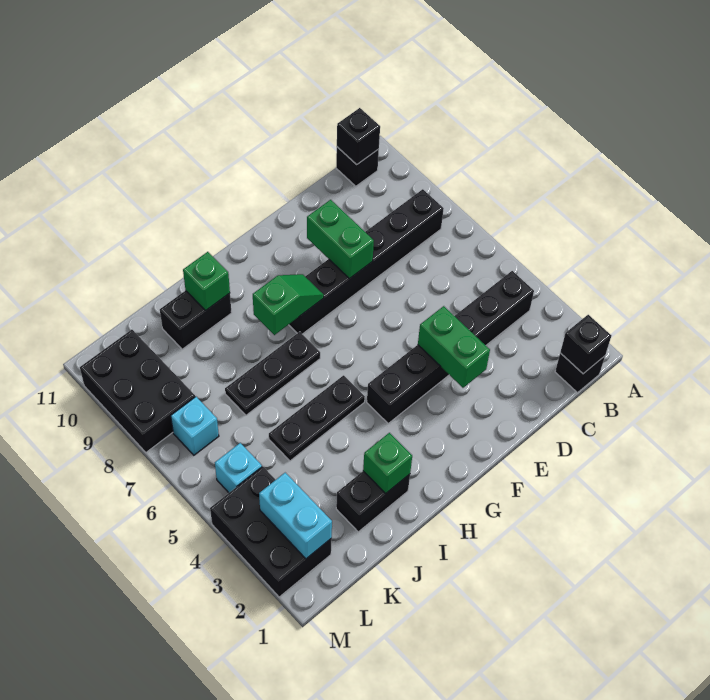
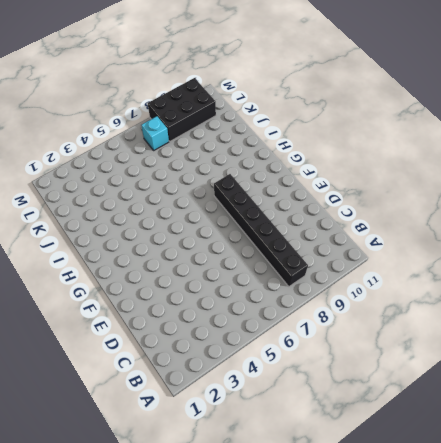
none -> black brick B1 level 1
none -> black brick B4:G4 level 1
none -> black brick B11 level 1

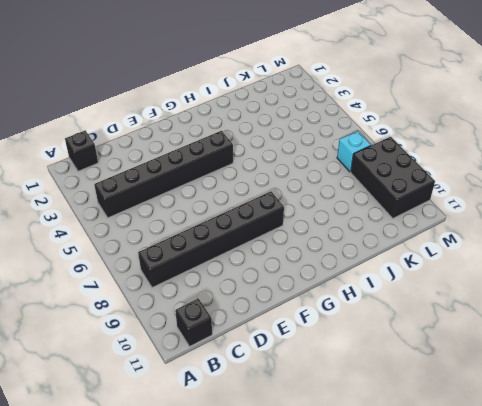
none -> black plate H5:J5 level 1
none -> black plate H7:J7 level 1
none -> black brick I2:J2 level 1

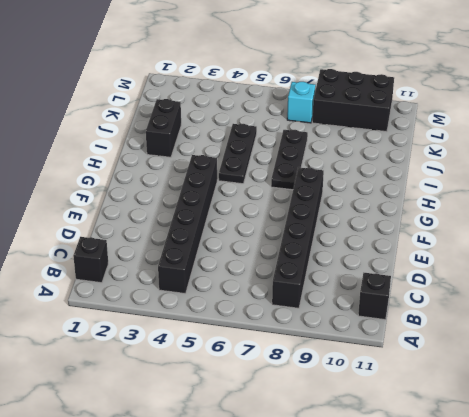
none -> black brick I10:J10 level 1
none -> black brick L2:M4 level 1
none -> cyan brick L5 level 1

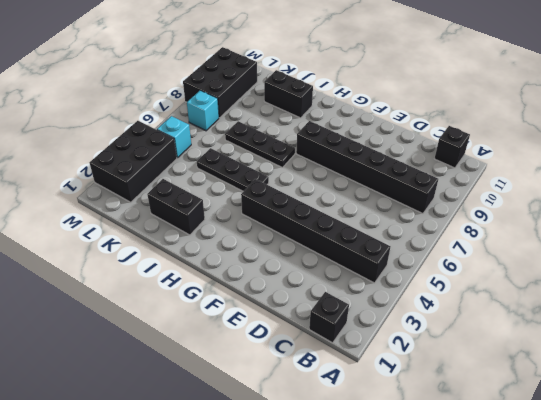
none -> black brick B1 level 2
none -> black brick B11 level 2
none -> green brick E3:E4 level 2

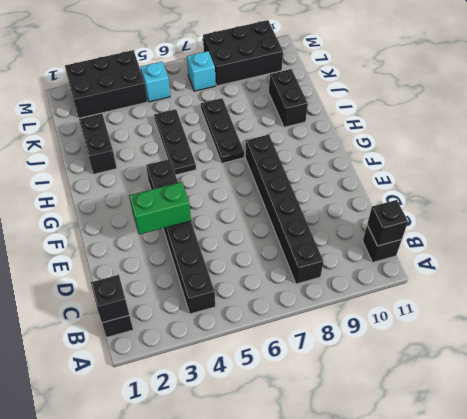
none -> green brick E8:E9 level 2
none -> green slope G8:H8 level 2 top H
none -> green brick I2 level 2

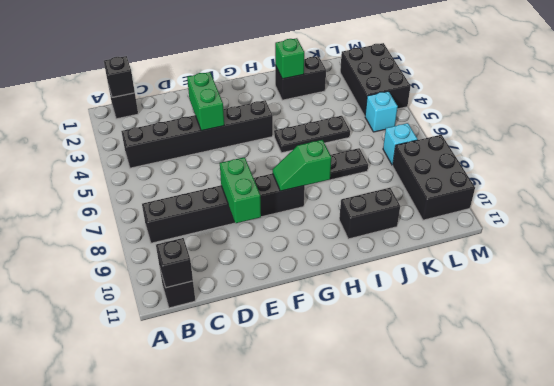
none -> green brick I10 level 2
none -> cyan brick L2:L3 level 2

